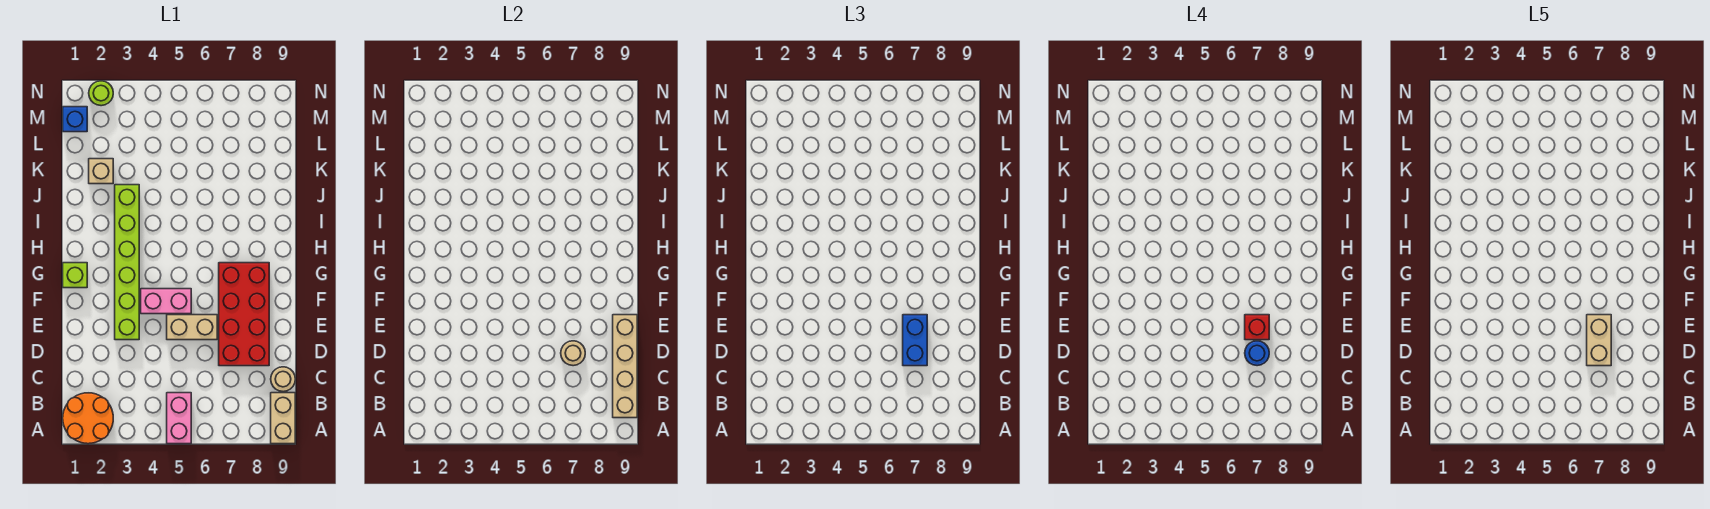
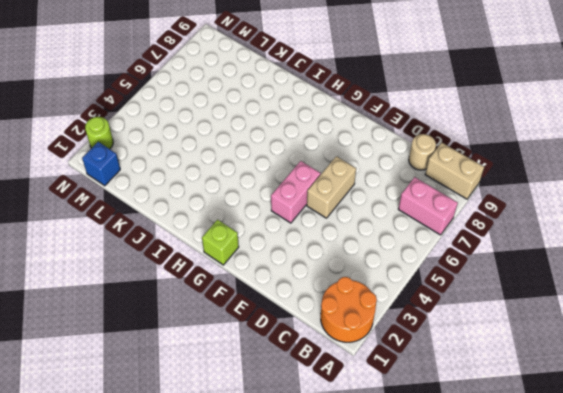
pink brick A7:B7 level 1 -> pink brick A5:B5 level 1
none -> red brick D7:G8 level 1
none -> lime brick E3:J3 level 1
none -> tan brick K2 level 1

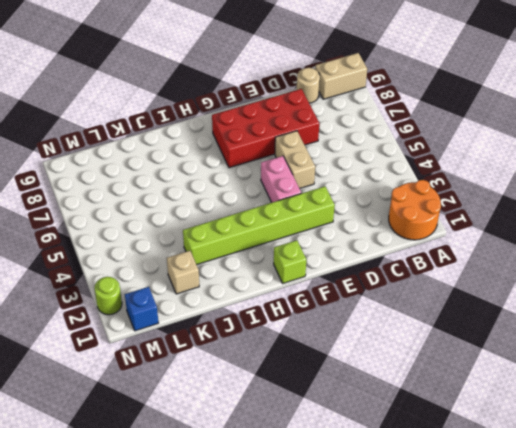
none -> pink brick A5:B5 level 1
none -> tan brick B9:E9 level 2
none -> tan round brick D7 level 2

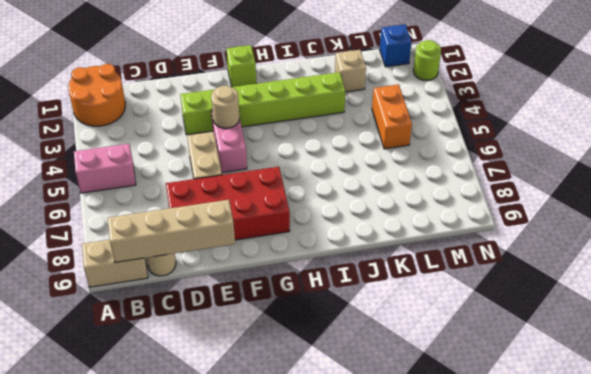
tan round brick F4 level 2 -> tan round brick D7 level 2
orange brick L4:L5 level 1 -> none
none -> blue brick D7:E7 level 3
none -> blue round brick D7 level 4
none -> red brick E7 level 4

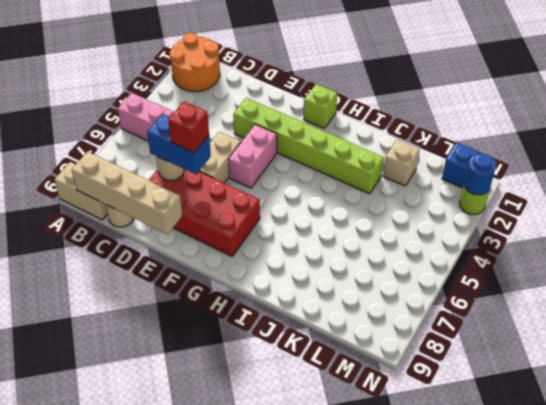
blue round brick N2 level 2 -> blue round brick D7 level 4
none -> tan brick D7:E7 level 5

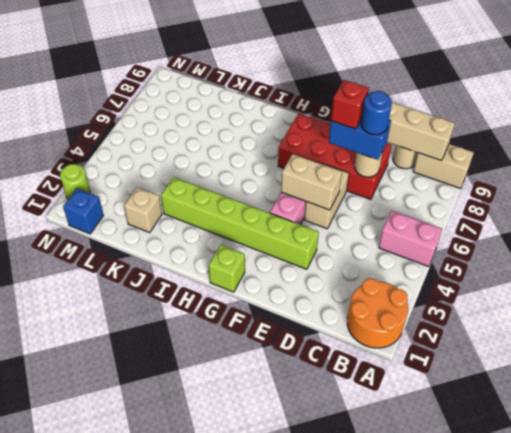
tan brick E5:F5 level 2 -> tan brick D7:E7 level 5

